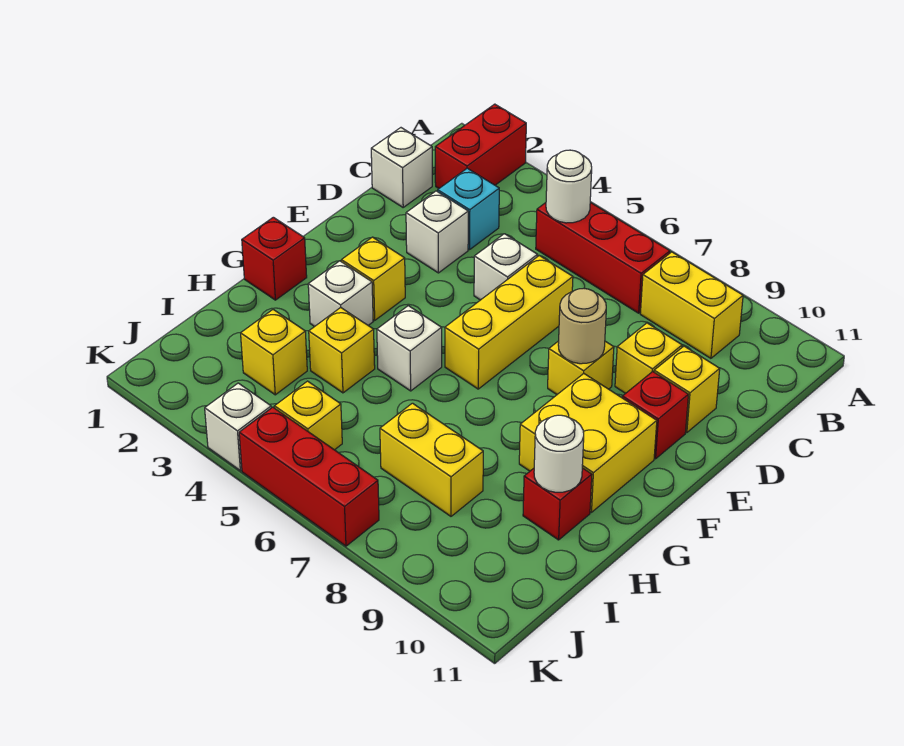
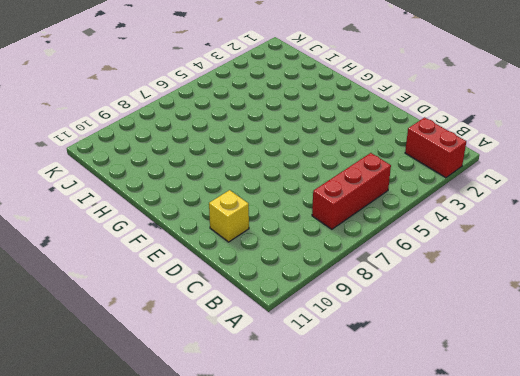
none -> yellow brick B8:B9 level 1
none -> white brick C1 level 1
none -> cyan brick C3 level 1

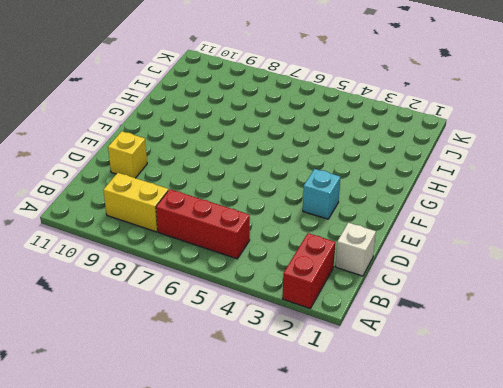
cyan brick E3 level 1 -> cyan brick C3 level 1
none -> white brick D3 level 1
none -> white brick D5 level 1
none -> yellow brick D6:F6 level 1

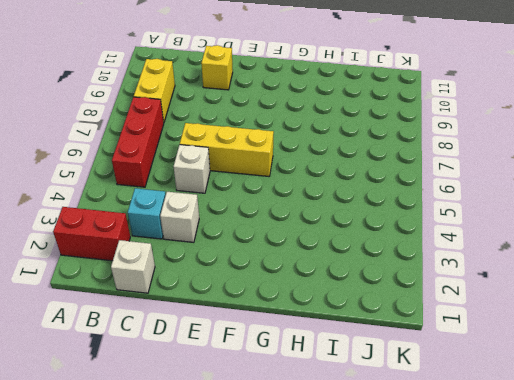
none -> yellow brick D9 level 1
none -> yellow brick E8 level 1
none -> red brick E10 level 1

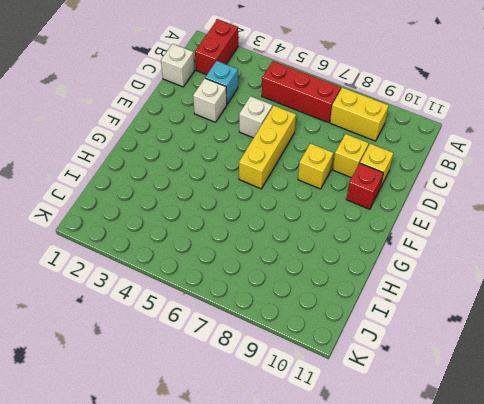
none -> yellow brick F3 level 1
none -> yellow brick F9:G10 level 1
none -> red brick G1 level 1

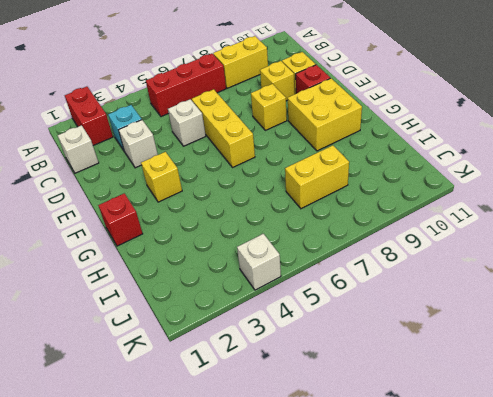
none -> white brick G3 level 1
none -> white brick G5 level 1
none -> yellow brick H4 level 1

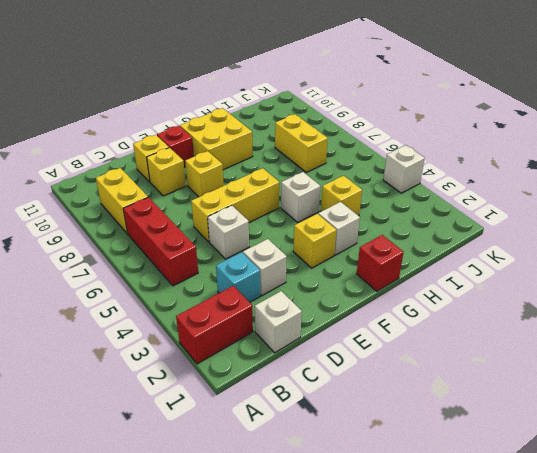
none -> red brick H10 level 1
none -> yellow brick I3 level 1
none -> yellow brick J5 level 1

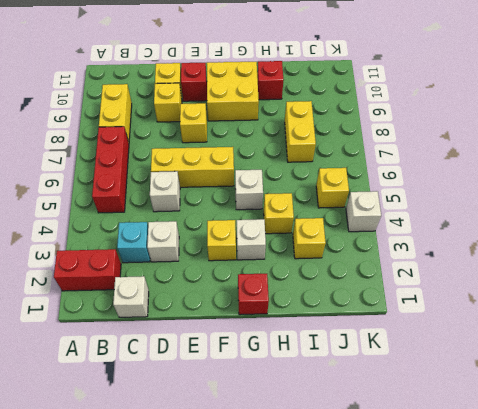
none -> red brick K5:K7 level 1
none -> white round brick B5 level 2
none -> tan round brick E8 level 2

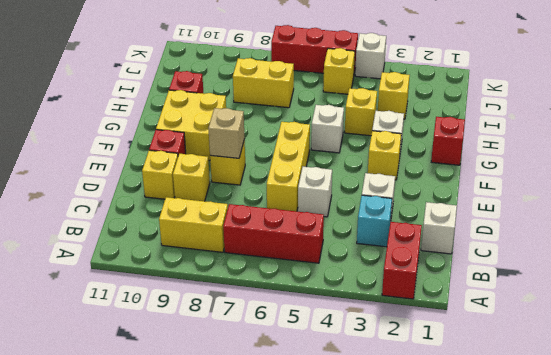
tan brick E8 level 2 -> tan round brick E8 level 2
none -> white round brick B5 level 2
none -> white round brick H10 level 2

